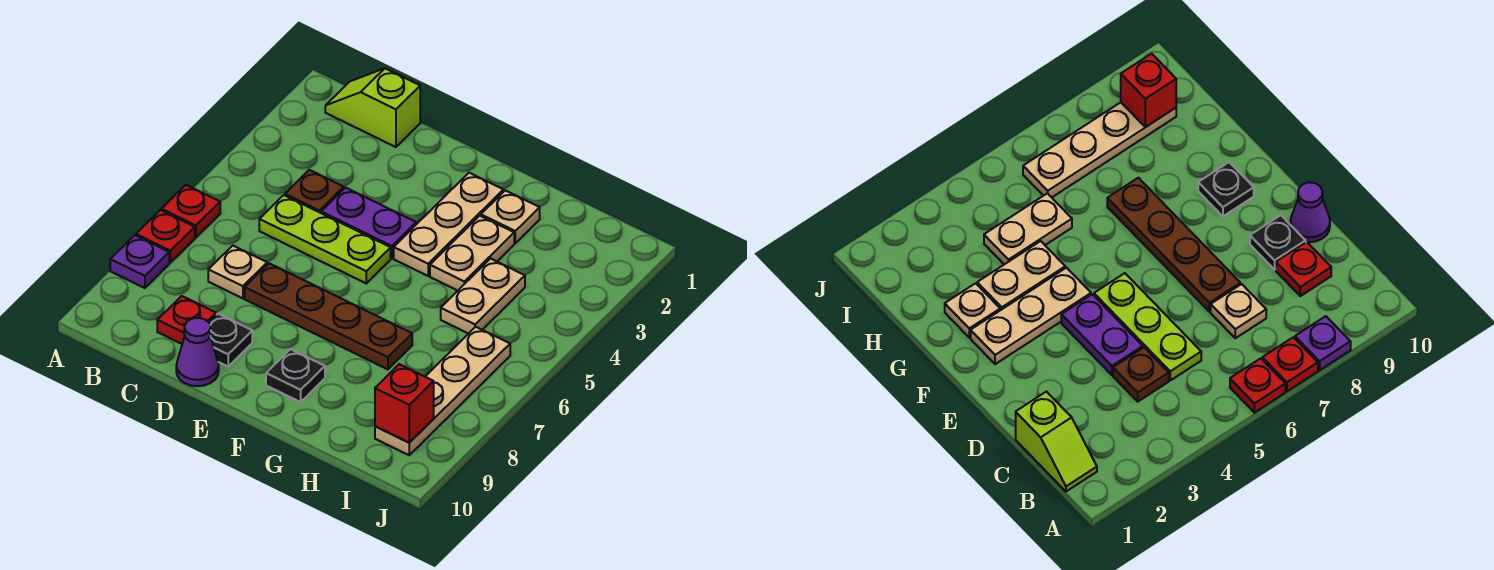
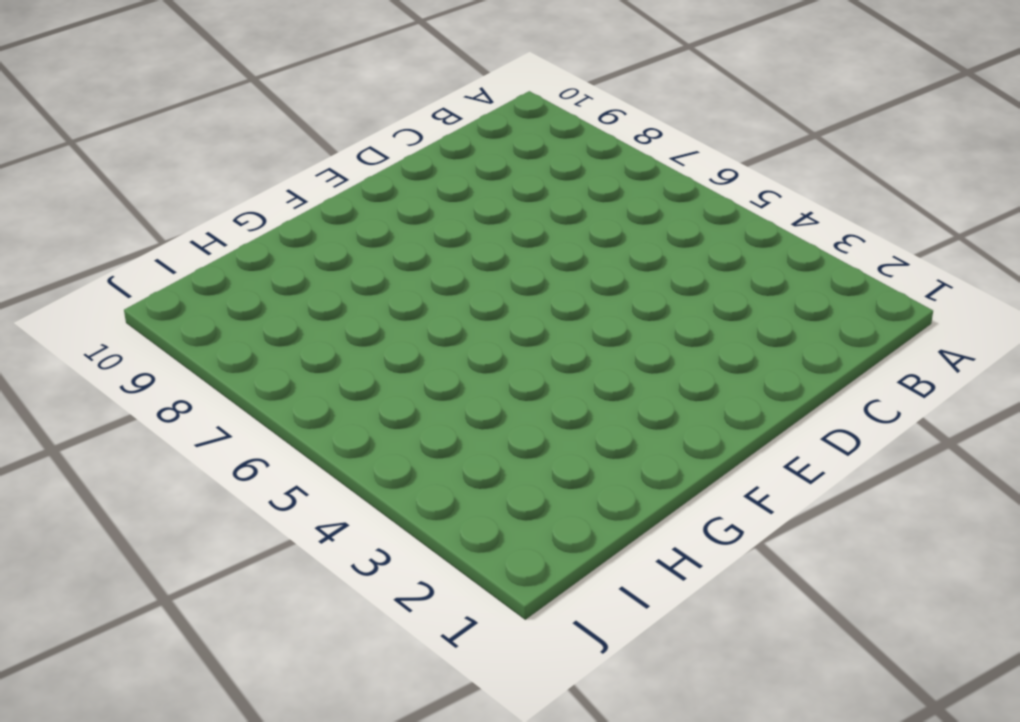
none -> red plate A6 level 1
none -> red plate A7 level 1
none -> purple plate A8 level 1

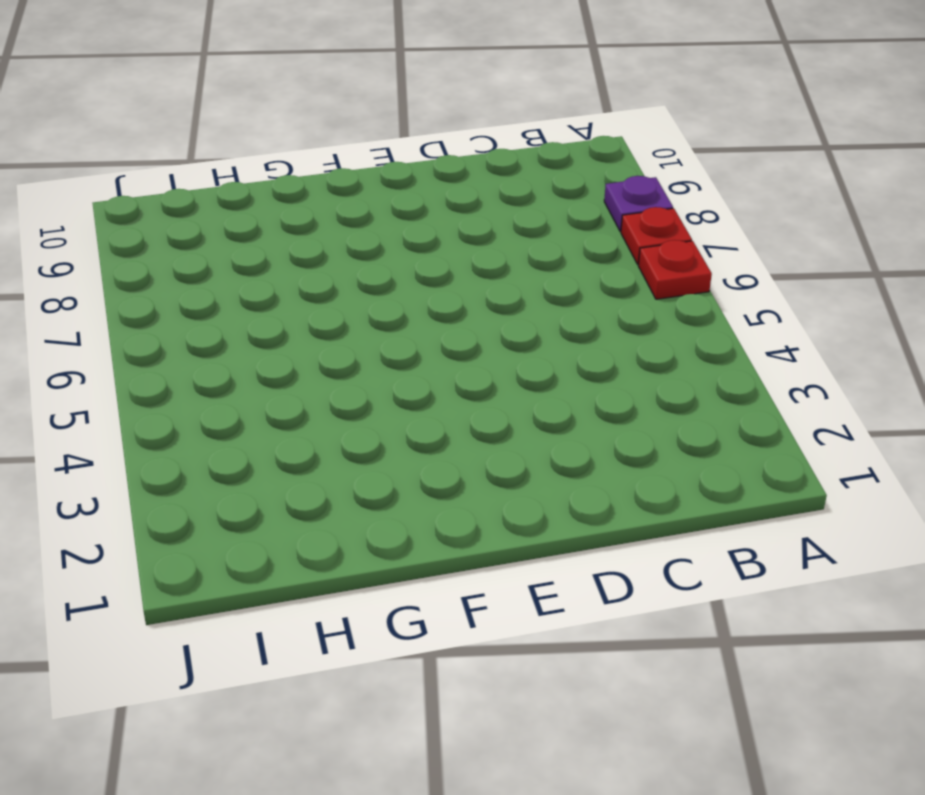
none -> lime slope B1:C1 level 1 top C
none -> brown plate C4 level 1
none -> lime plate C5:E5 level 1

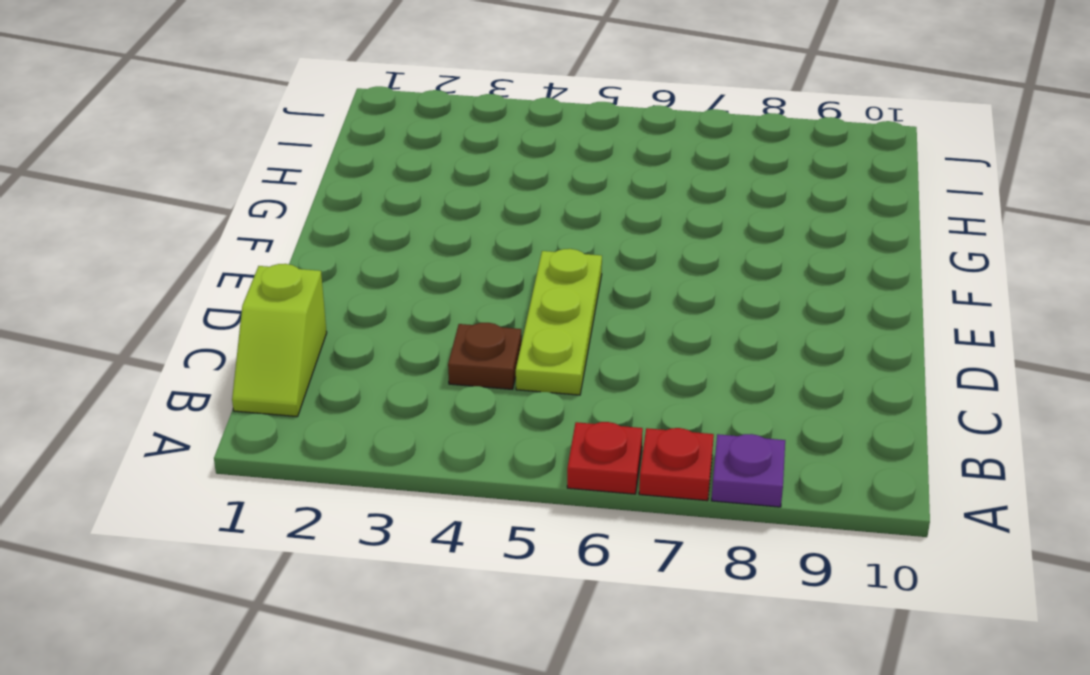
none -> tan plate C7 level 1
none -> red plate C9 level 1
none -> purple plate D4:E4 level 1

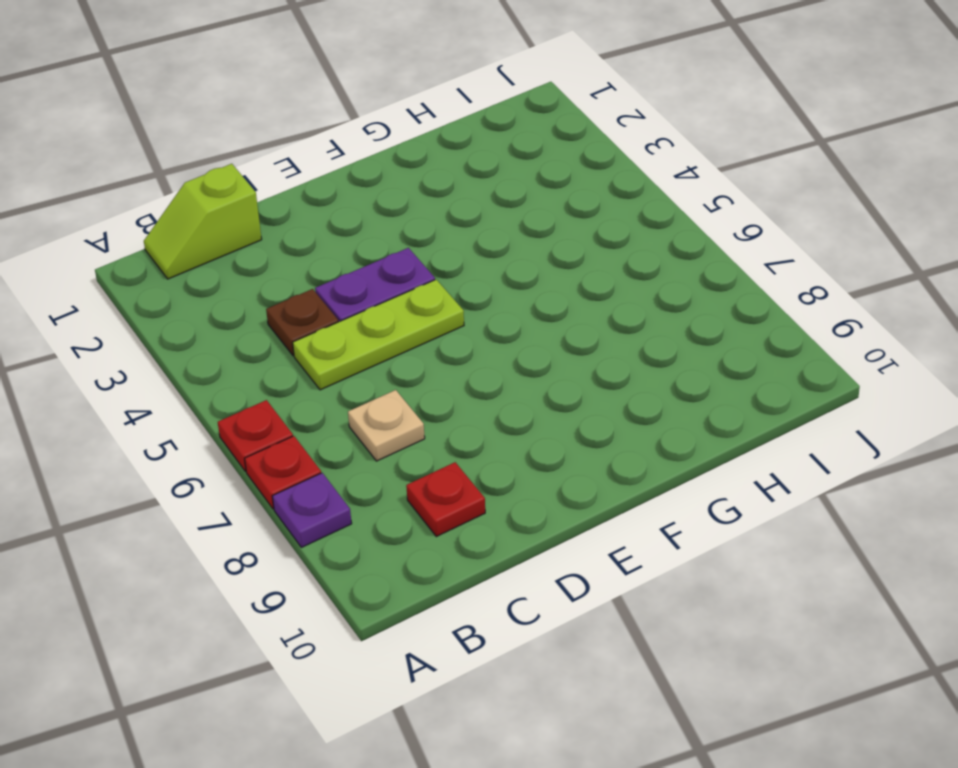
none -> brown plate D7:G7 level 1
none -> black plate D9 level 1
none -> purple cone D10 level 1

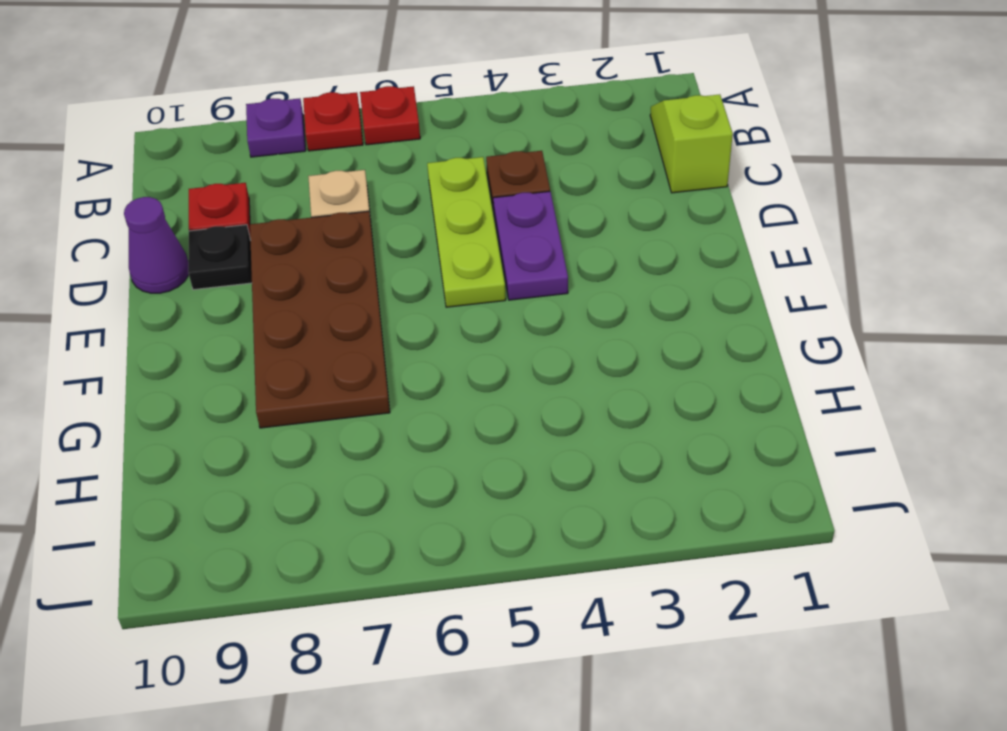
brown plate D7:G8 level 1 -> brown plate D7:G7 level 1
none -> tan plate F2:F4 level 1
none -> black plate F9 level 1
none -> tan plate G2 level 1

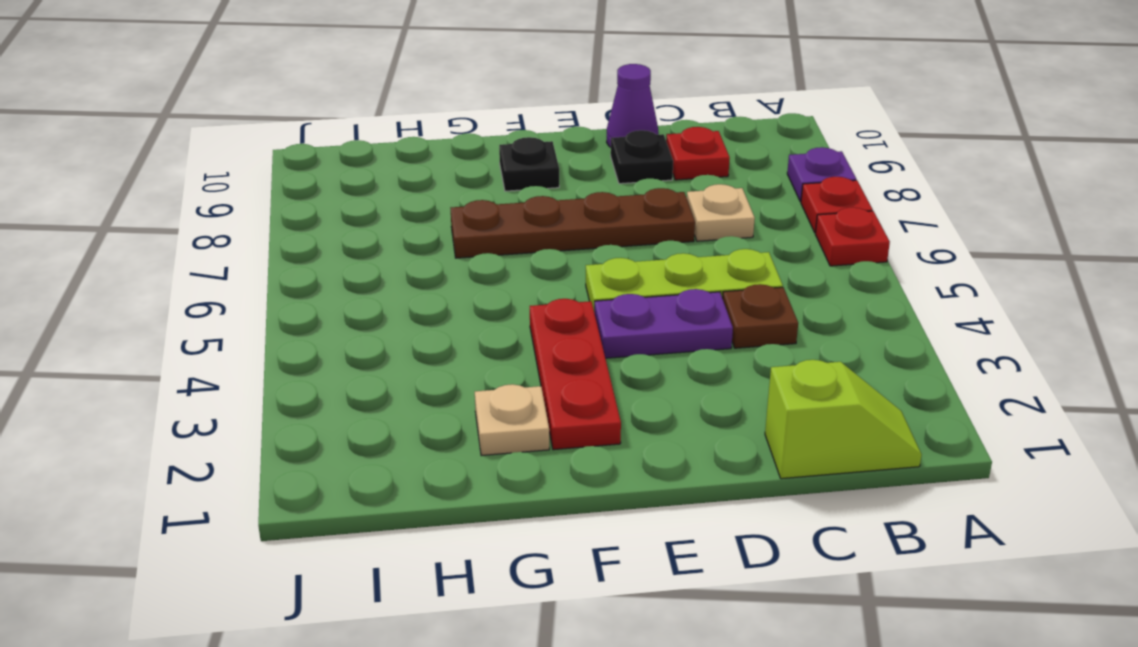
red plate F2:F4 level 1 -> tan plate F2:F4 level 1
none -> tan plate G3:G4 level 1
none -> tan plate H4:H5 level 1
none -> tan plate I6:I9 level 1

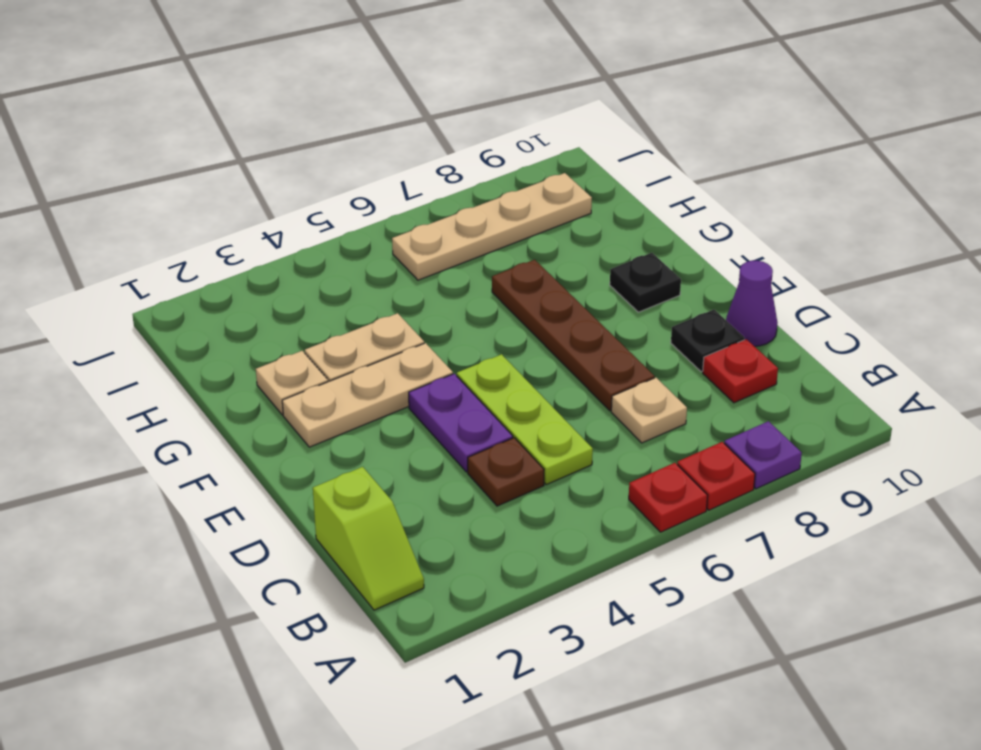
none -> tan plate H4:H5 level 1
none -> red brick I9 level 2

